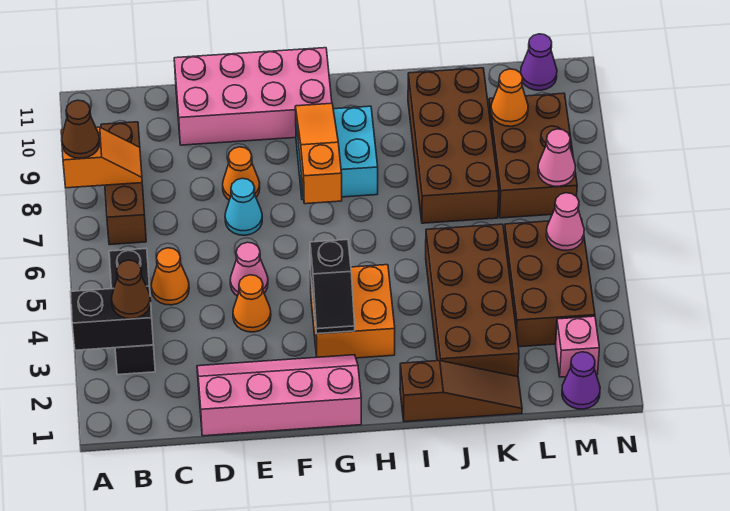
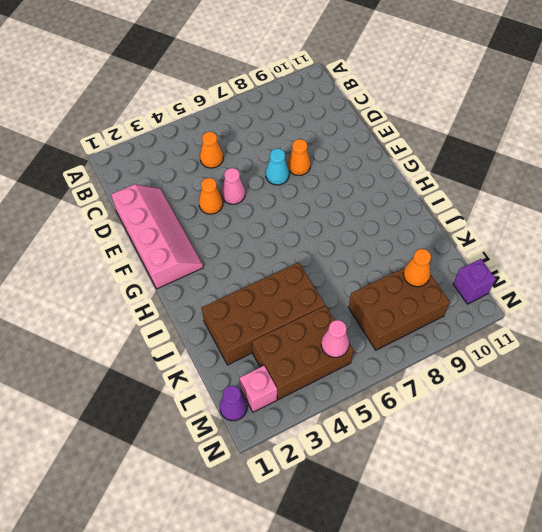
purple brick M11 level 1 -> purple cone M11 level 1
none -> black brick B3:B5 level 1
none -> brown brick B7:B9 level 1
none -> pink brick D10:G11 level 1

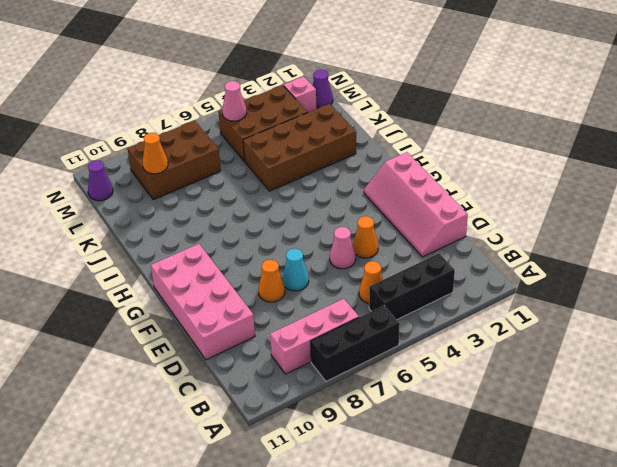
black brick A6:A8 level 1 -> none
pink brick B7:B9 level 1 -> brown brick B7:B9 level 1
none -> orange brick G3:H4 level 1
none -> cyan brick G8:H9 level 1
none -> brown slope I1:K1 level 1 top I

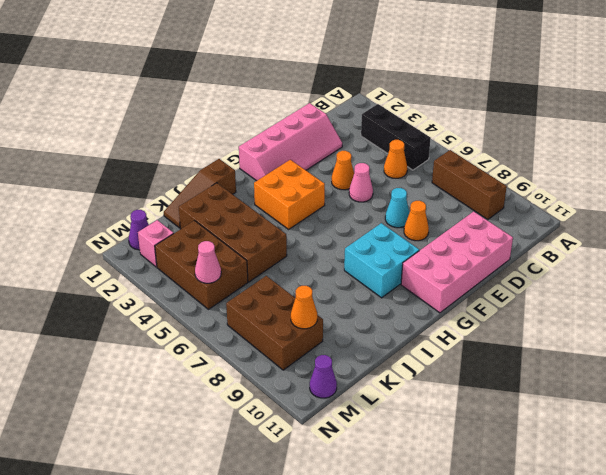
none -> brown brick J7:K10 level 1
none -> black brick A3:B3 level 2
none -> orange slope A8:B8 level 2 top A

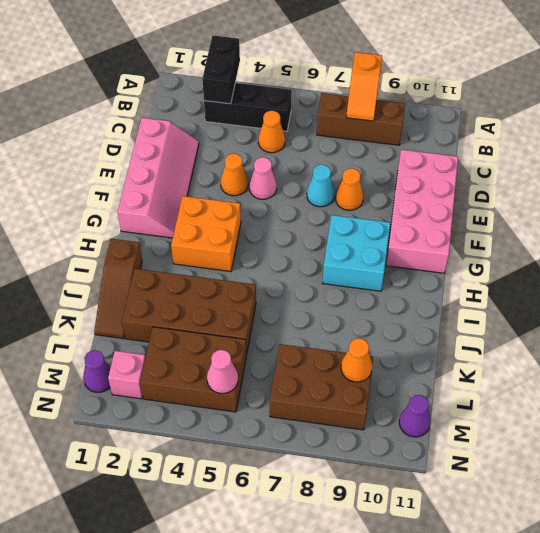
none -> brown brick J7:K10 level 1
none -> black slope G3:G4 level 2 top 4
none -> orange slope G7:G9 level 2 top 7

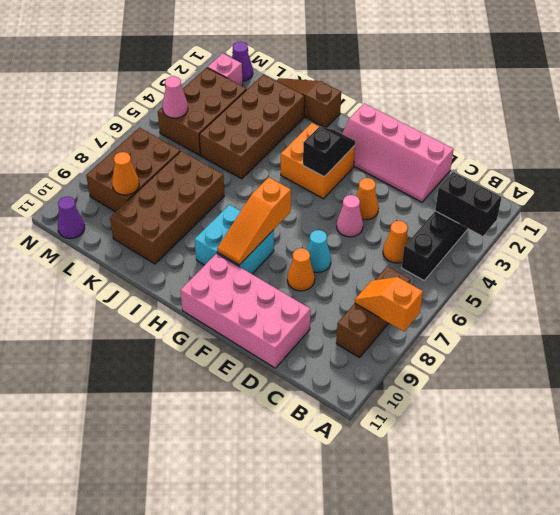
none -> pink cone M7 level 2
none -> brown cone A8 level 3
none -> brown cone B3 level 3

